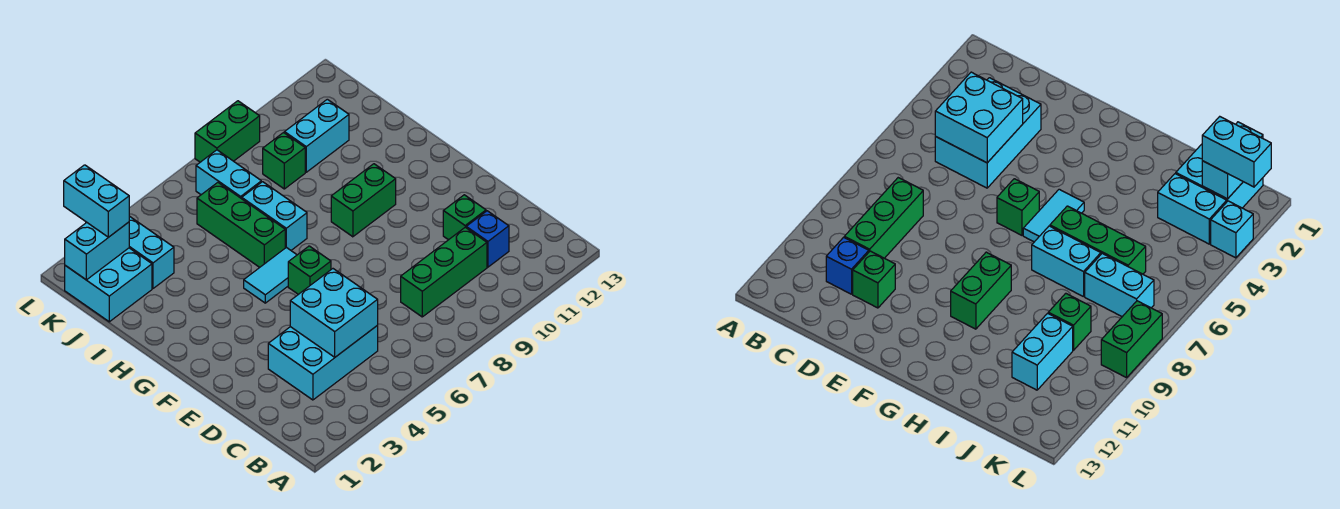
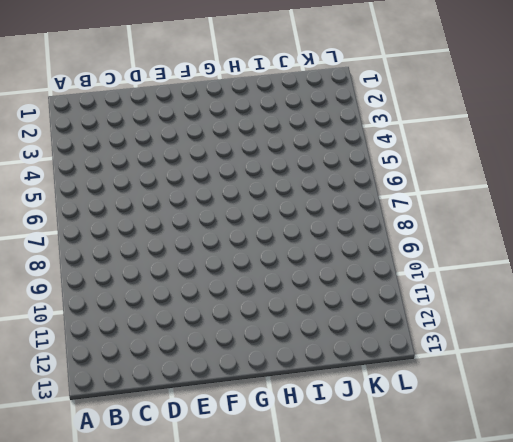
none -> cyan brick C3:D5 level 1
none -> green brick C8:C10 level 1
none -> blue brick C11 level 1

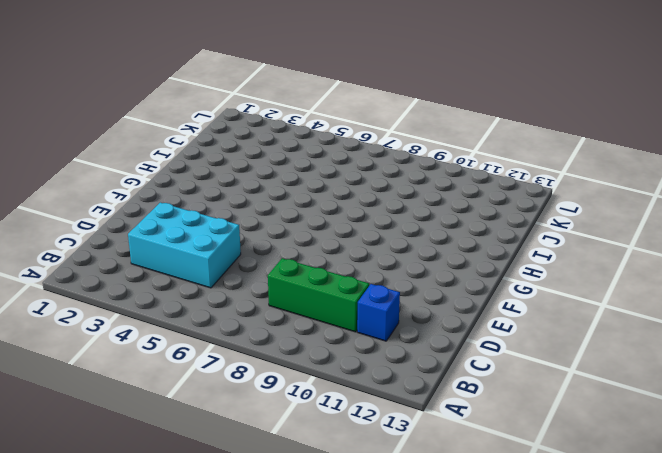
none -> green brick D11 level 1
none -> green brick F6 level 1
none -> cyan tile G5:G6 level 1

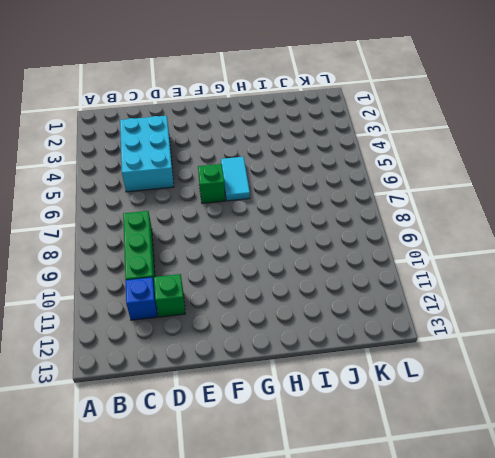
none -> green brick G9:G10 level 1
none -> green brick H6:J6 level 1
none -> cyan brick H7:I7 level 1

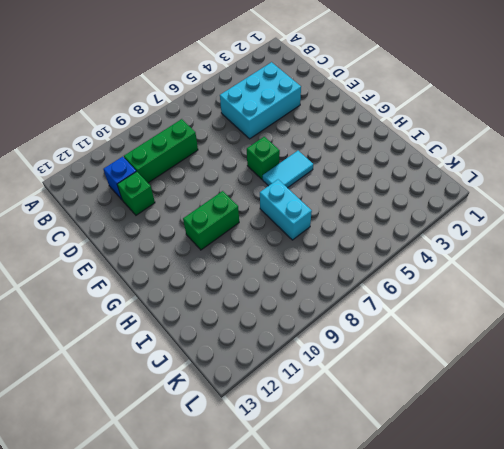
none -> green brick H6:J6 level 1
none -> cyan brick J1:K2 level 1
none -> cyan brick J3:K3 level 1

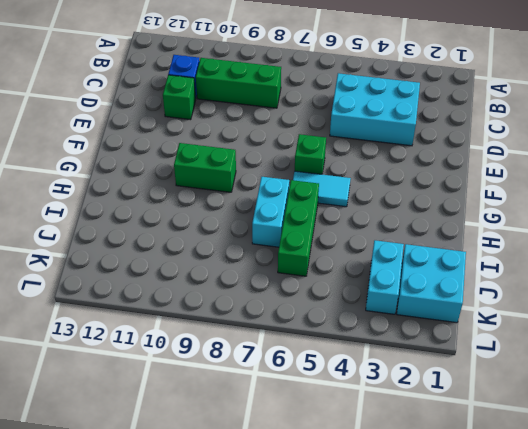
none -> cyan brick J7:K7 level 1
none -> green brick J9 level 1
none -> cyan brick J10:J11 level 1

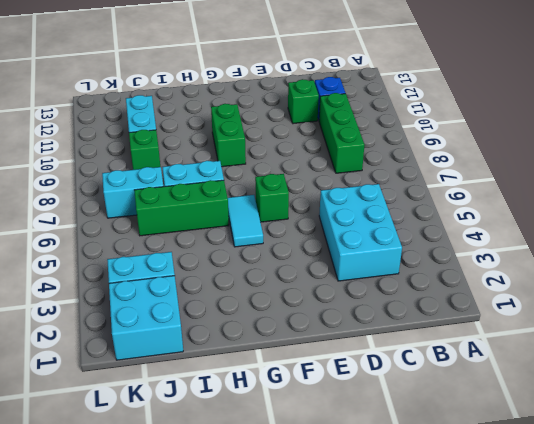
none -> cyan brick L3 level 1
none -> green brick L8:L9 level 1
none -> cyan brick C4:D5 level 2

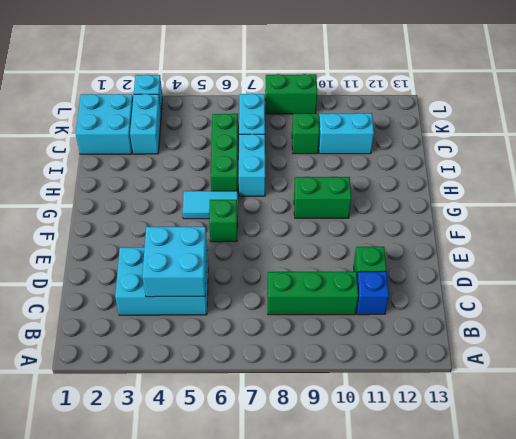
none -> cyan brick K1:K2 level 2
none -> cyan brick K2:L2 level 3

